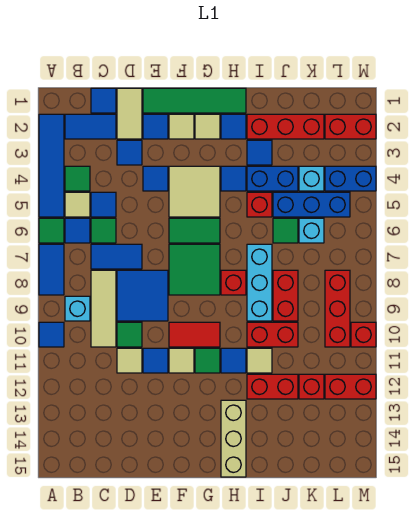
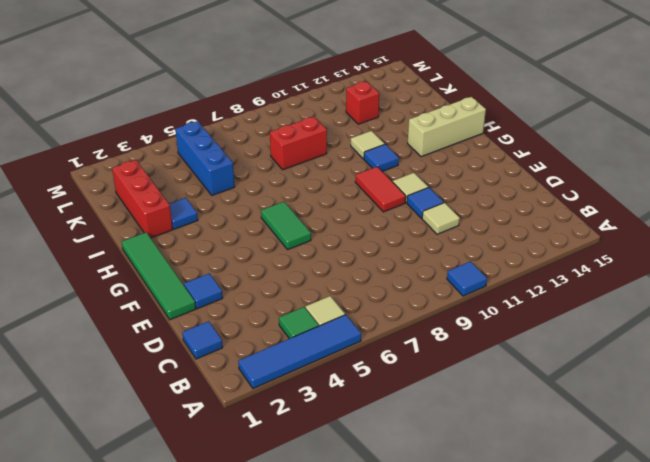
none -> green tile A6 level 1
none -> blue tile A7:A8 level 1
none -> blue tile B2:C2 level 1
none -> blue tile B6 level 1

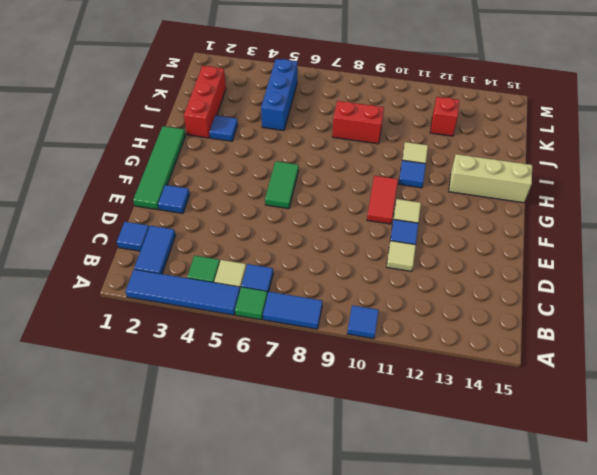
none -> cyan brick B9 level 1
none -> blue tile C5 level 1
none -> green tile C6 level 1
none -> blue tile C7:D7 level 1

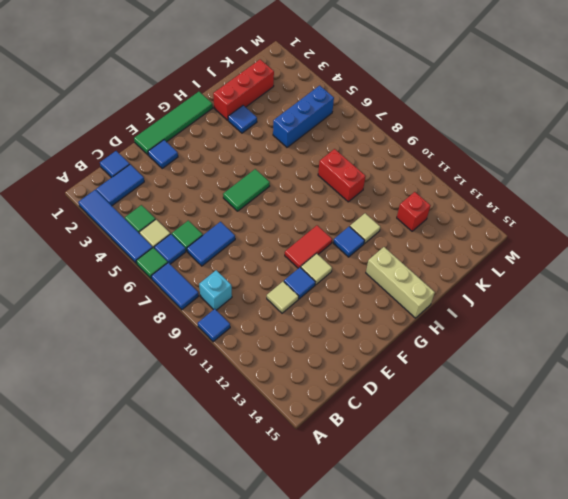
none -> blue tile C5 level 1
none -> tan tile C8:C10 level 1
none -> tan tile D1:D2 level 1
none -> blue tile D3 level 1

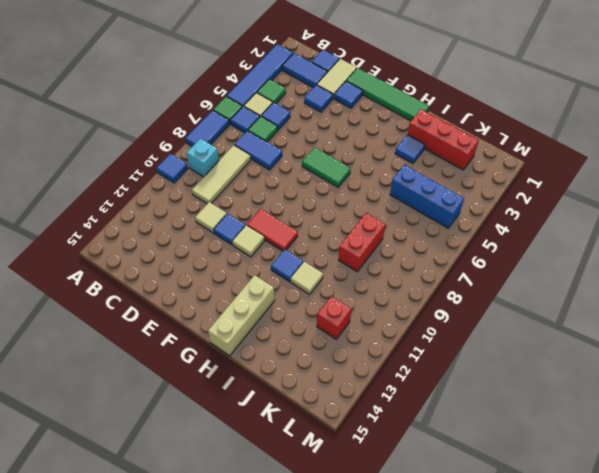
none -> blue tile D8:E9 level 1
none -> green tile D10 level 1
none -> blue tile E4 level 1
none -> tan tile F2 level 1

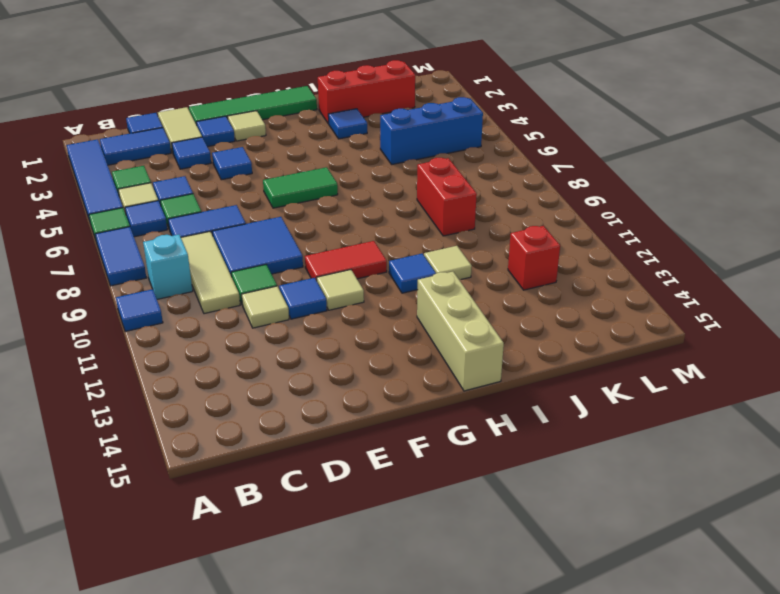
none -> tan tile F4:G5 level 1
none -> green tile F7:G8 level 1
none -> tan tile G2 level 1
none -> green tile G11 level 1

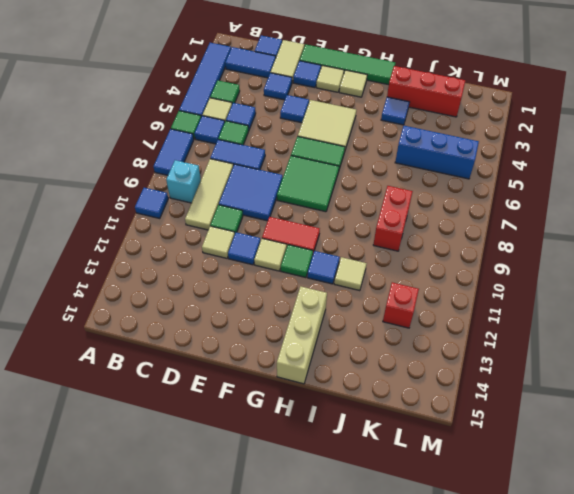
none -> blue tile H2 level 1
none -> blue tile H4 level 1
none -> red brick H8 level 1
none -> blue brick I4:J4 level 1

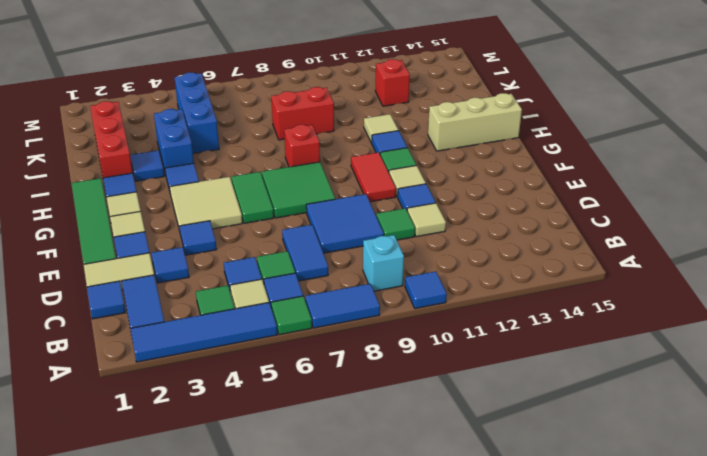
none -> tan tile C8:C10 level 1
none -> red brick I5 level 1
none -> cyan brick I7:I9 level 1
none -> red brick I10:J10 level 1

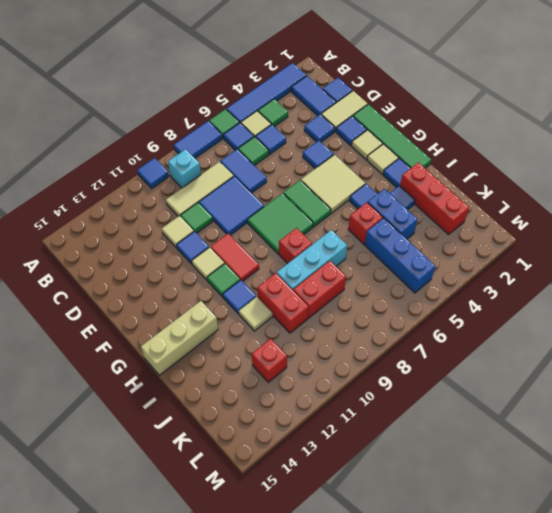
none -> red brick I12:J12 level 1
none -> green tile J6 level 1
none -> cyan brick K4 level 1
none -> cyan brick K6 level 1

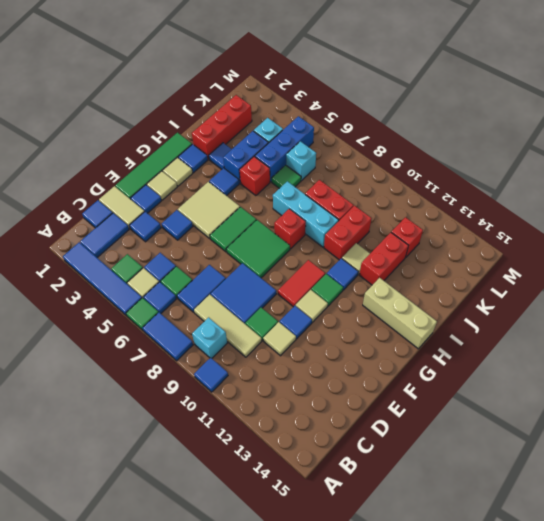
none -> red brick L2:M2 level 1
none -> blue brick L4:M4 level 1
none -> red brick L8:L10 level 1
none -> red brick L12:M12 level 1

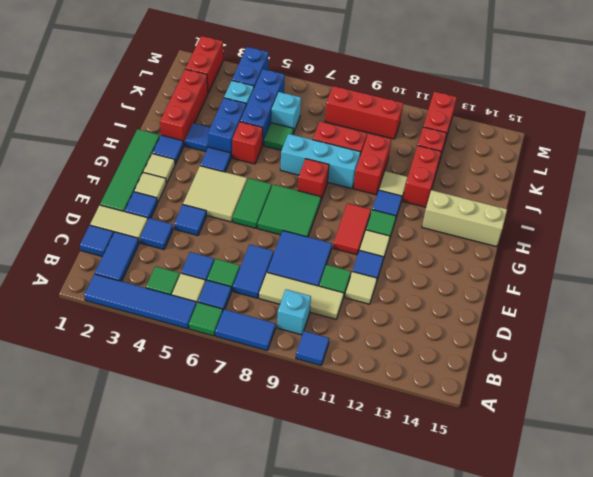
none -> red brick M10 level 1

